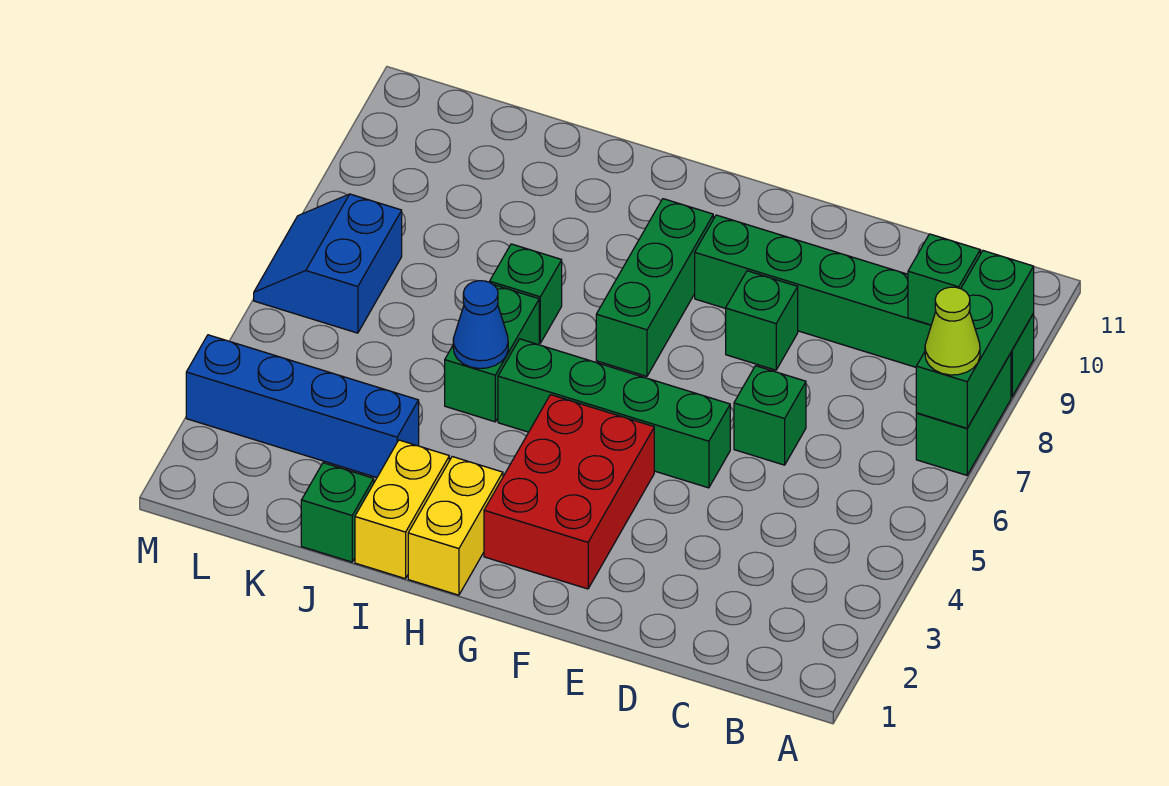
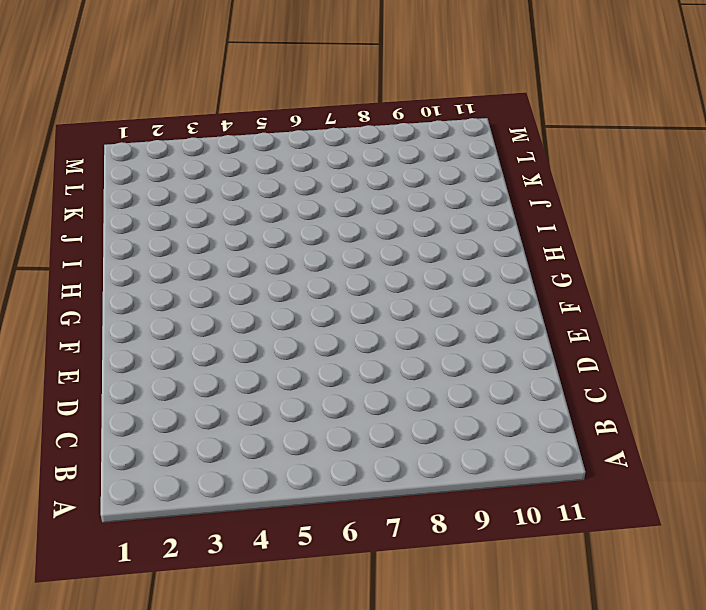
none -> green brick A7:A8 level 1
none -> green brick A9:F9 level 1
none -> green brick D6 level 1

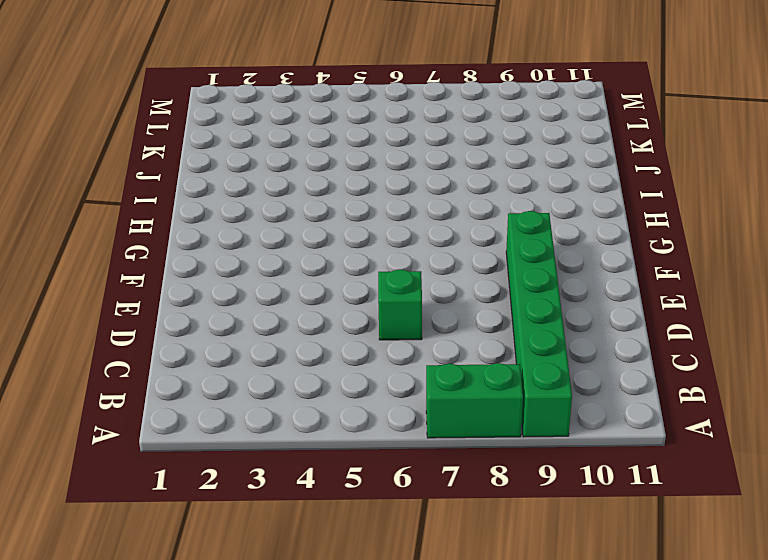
none -> green brick E5:H5 level 1
none -> green brick E8 level 1
none -> red brick F2:G4 level 1

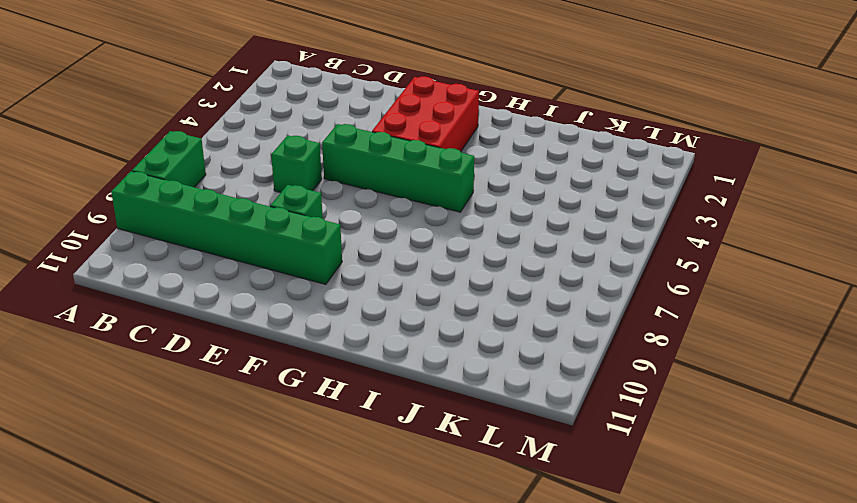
none -> green brick G7:G9 level 1
none -> yellow brick H1:H2 level 1
none -> yellow brick I1:I2 level 1

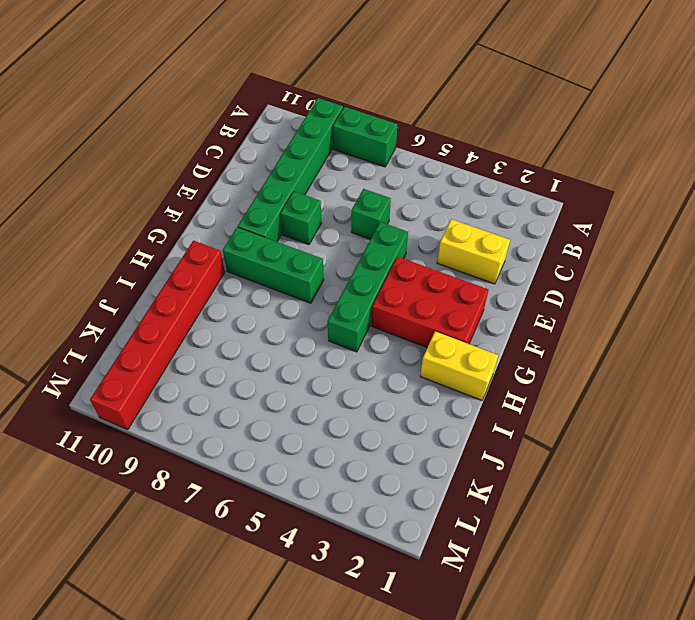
yellow brick D2:D3 level 1 -> yellow brick I1:I2 level 1
red brick H10:M10 level 1 -> none
none -> green brick I5:I6 level 1
none -> green brick I7 level 1
none -> green brick J1 level 1

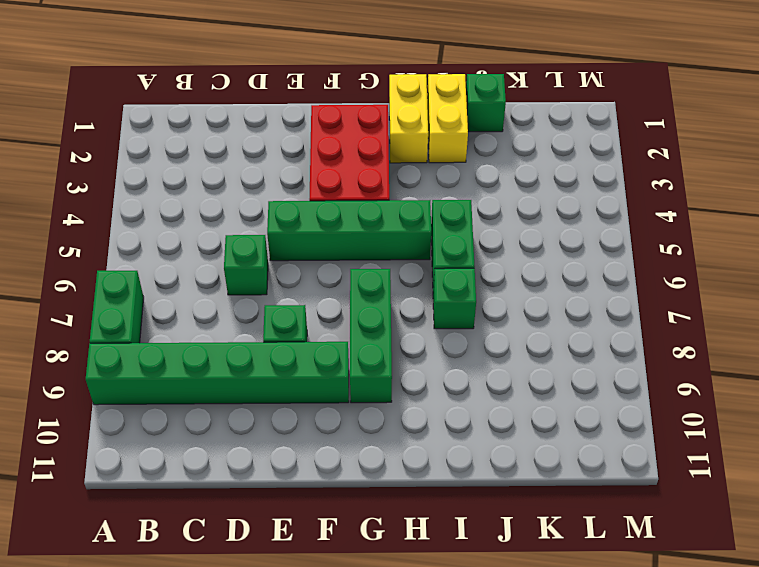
none -> blue brick J3:M3 level 1
none -> blue slope L6:M7 level 1 top L
none -> green brick A7:A9 level 2

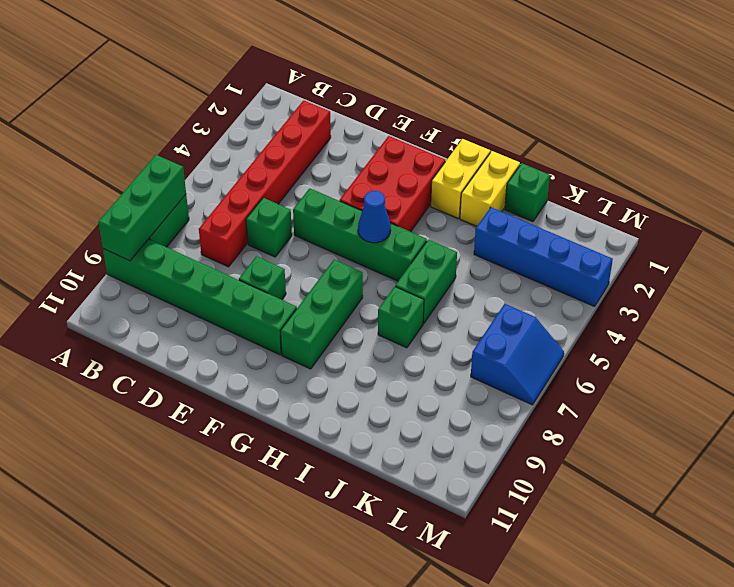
red brick C2:C7 level 1 -> none
blue cone G5 level 2 -> blue cone I5 level 2
none -> green brick B9 level 2
none -> lime cone A7 level 3

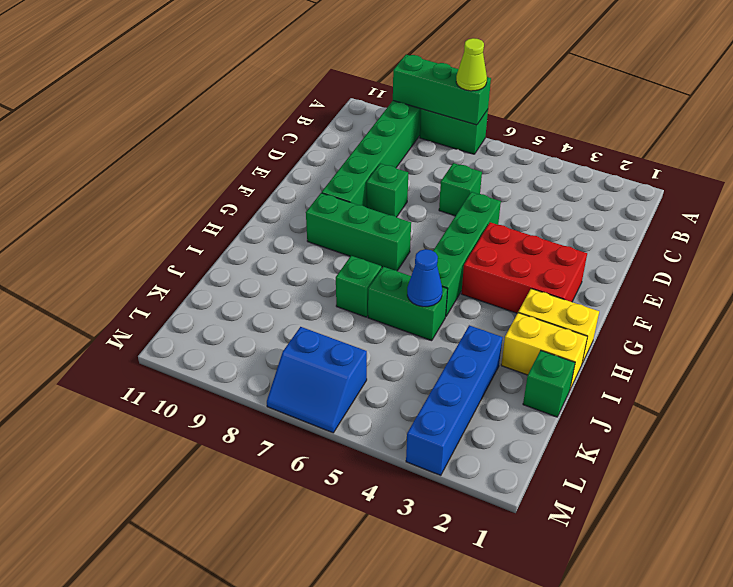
none -> green brick B9 level 2

